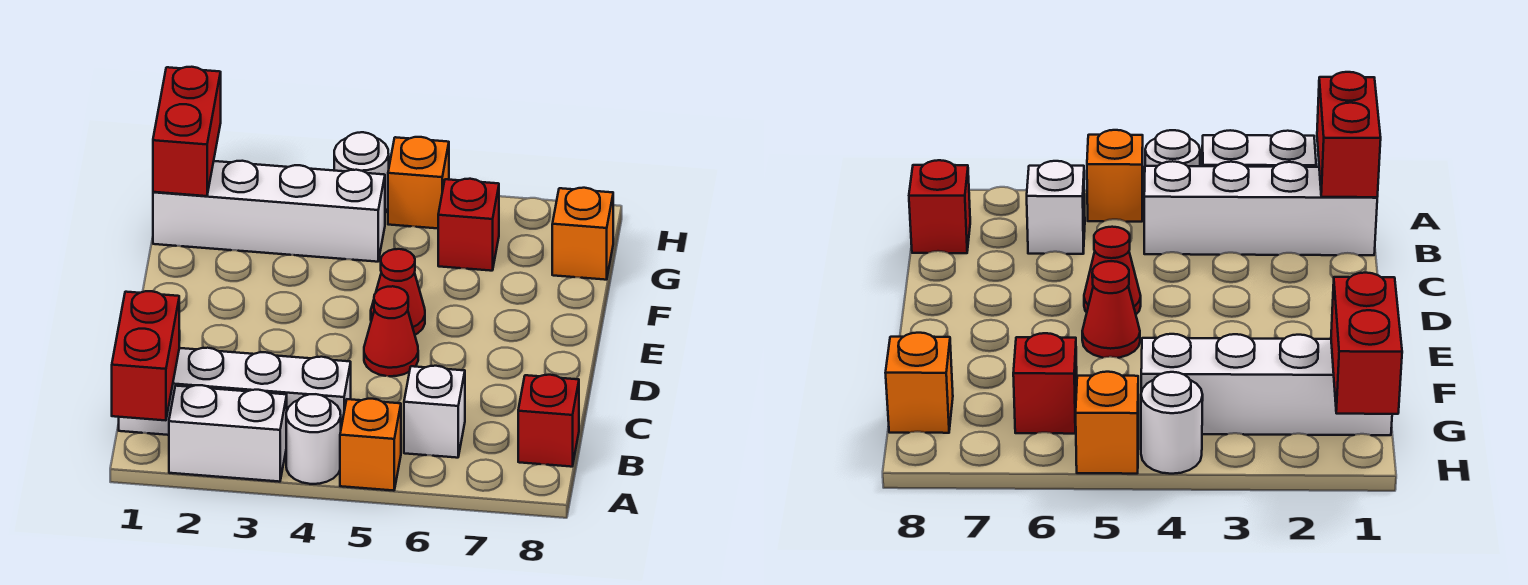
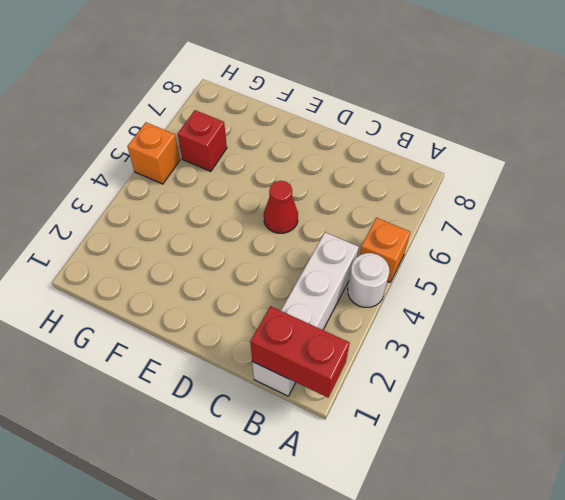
none -> white brick A2:A3 level 1
none -> white brick B6 level 1
none -> red brick B8 level 1

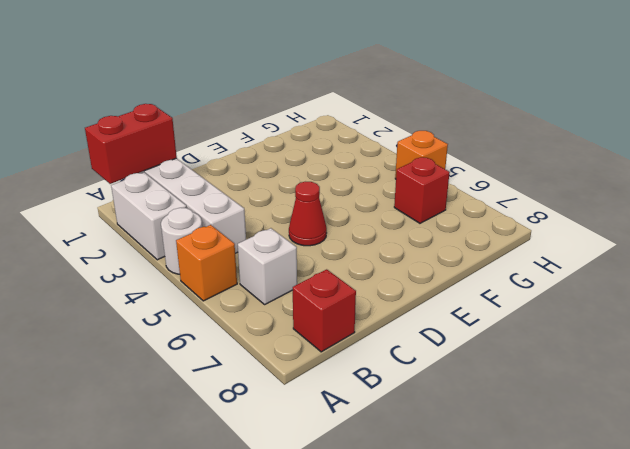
none -> red cone E5 level 1
none -> white brick G1:G4 level 1
none -> orange brick G8 level 1

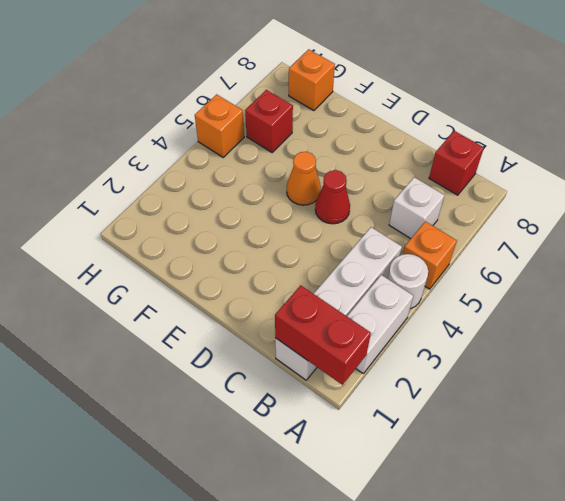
orange cone E5 level 1 -> red cone E5 level 1
none -> white brick G1:G4 level 1
none -> white round brick H4 level 1
none -> red brick G1:H1 level 2

